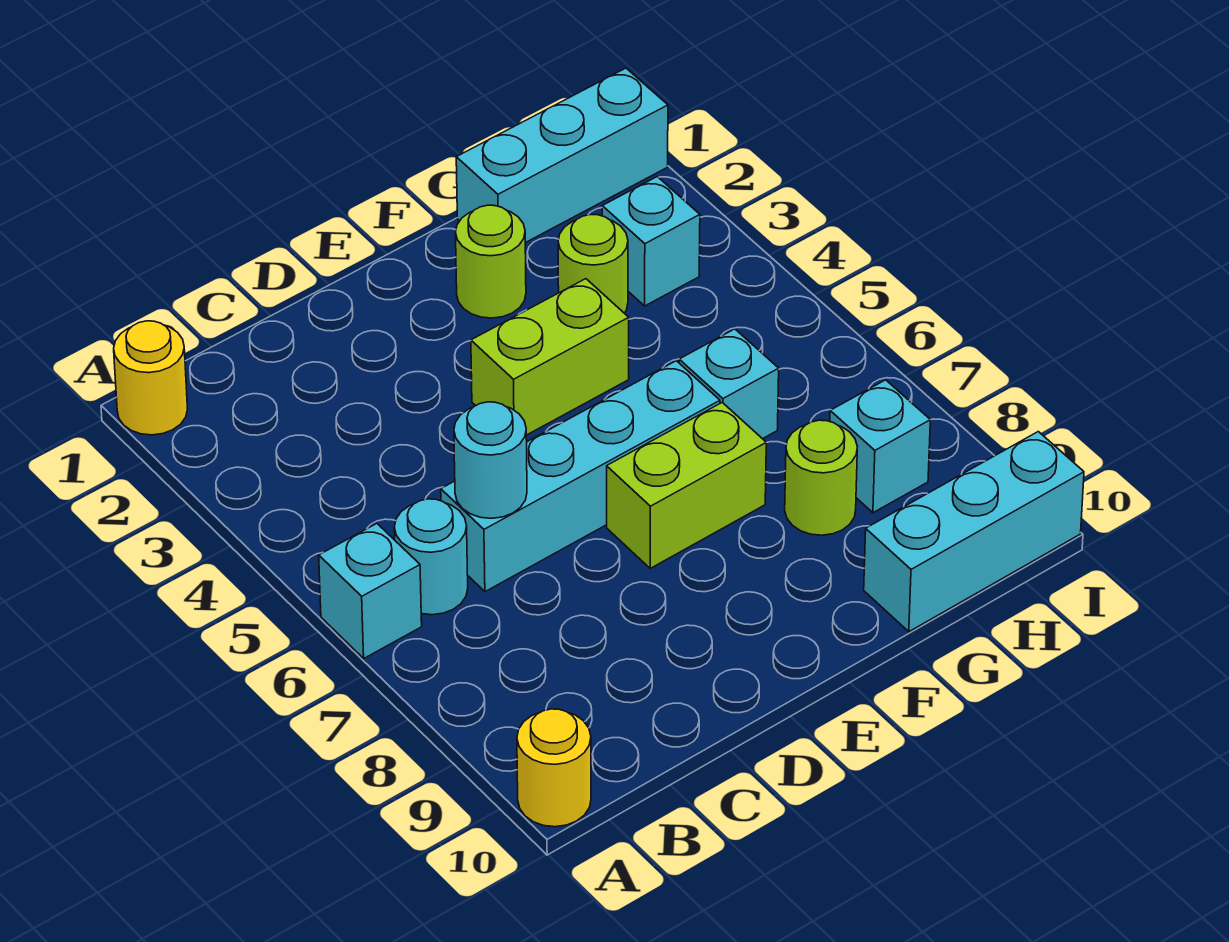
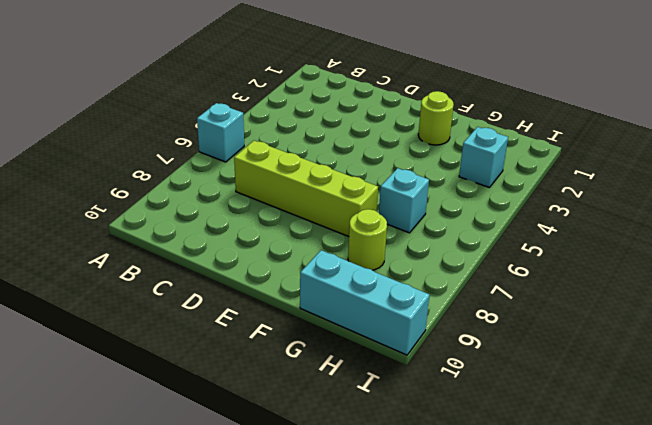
lime brick C7:F7 level 1 -> lime brick E7:F7 level 1
none -> yellow round brick A1 level 1
none -> yellow round brick A10 level 1
none -> cyan round brick B6 level 1

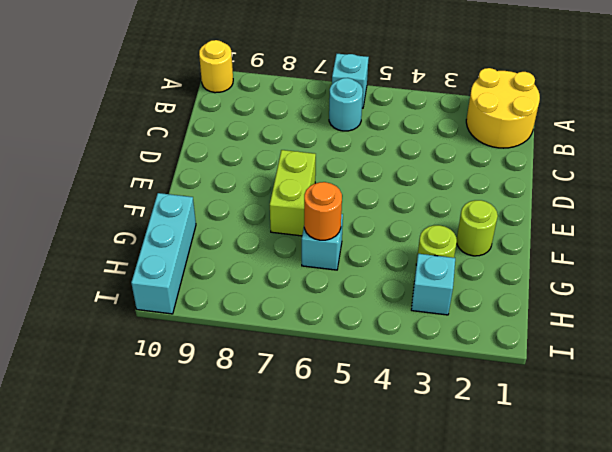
yellow round brick A1:B2 level 1 -> yellow round brick A1 level 1
orange round brick G6 level 2 -> none
none -> cyan brick C6:F6 level 1
none -> lime brick E4:F4 level 1
none -> cyan brick G1:I1 level 1

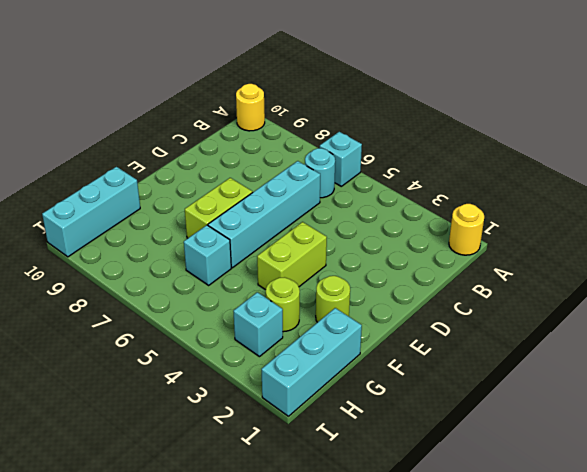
none -> lime round brick G8 level 1
none -> cyan brick H8 level 1
none -> cyan round brick C6 level 2

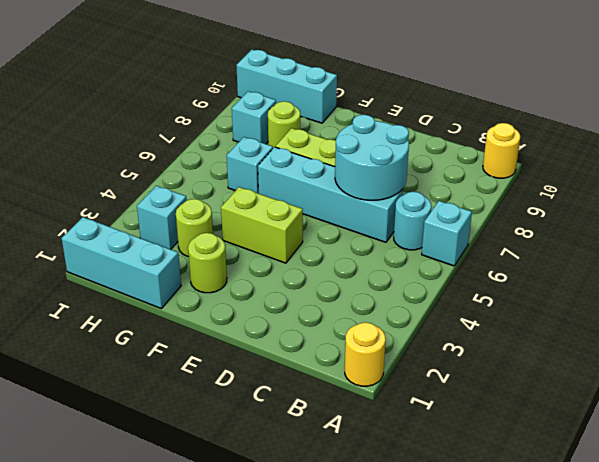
cyan round brick C6:D7 level 2 -> cyan round brick C6 level 2

